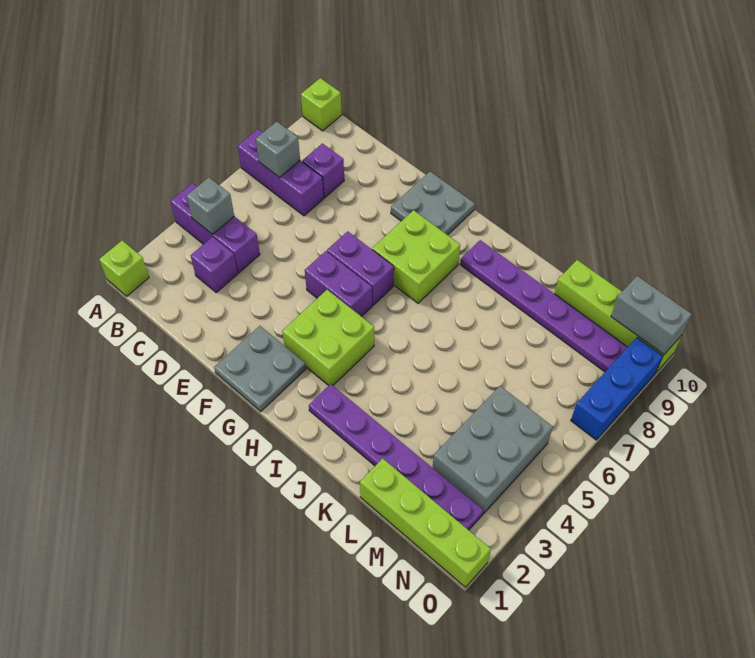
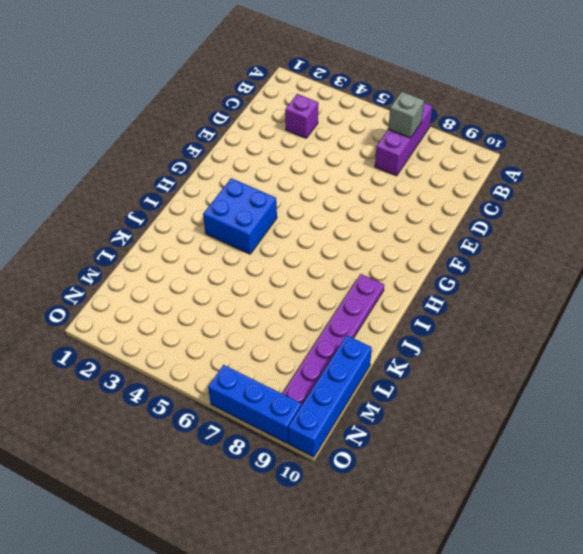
blue brick H3:I4 level 1 -> lime brick G3:H4 level 1
blue brick L10:O10 level 1 -> lime brick L10:O10 level 1
none -> lime brick A1 level 1
none -> purple brick A4:C4 level 1
none -> lime brick A10 level 1

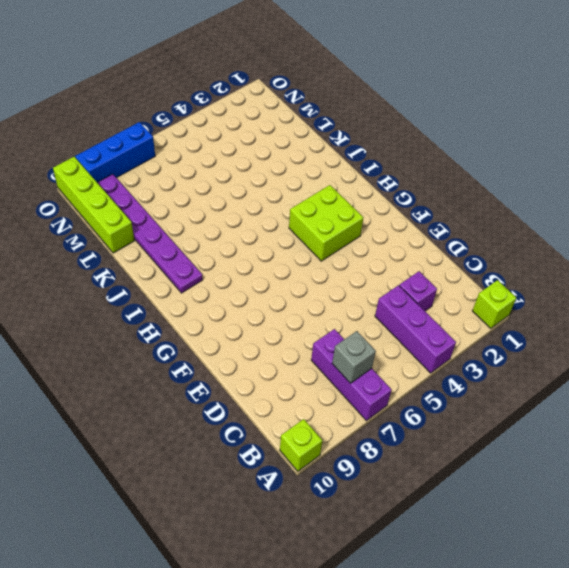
none -> purple brick C8 level 1
none -> grey plate F1:G2 level 1
none -> purple brick F5:G5 level 1

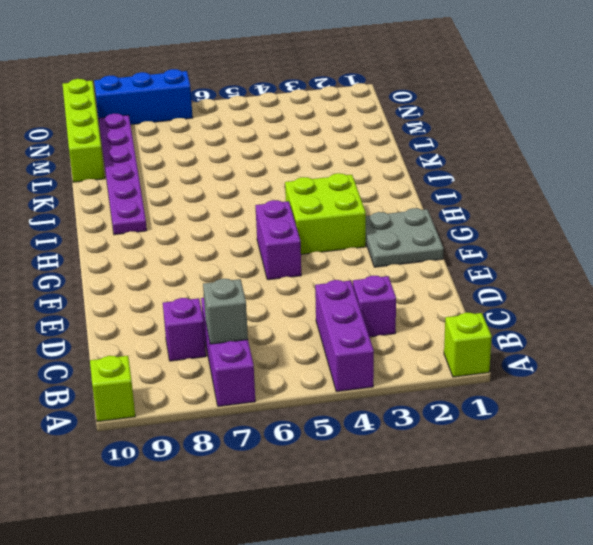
none -> purple brick F6:G6 level 1
none -> grey plate F9:G10 level 1
none -> lime brick G7:H8 level 1

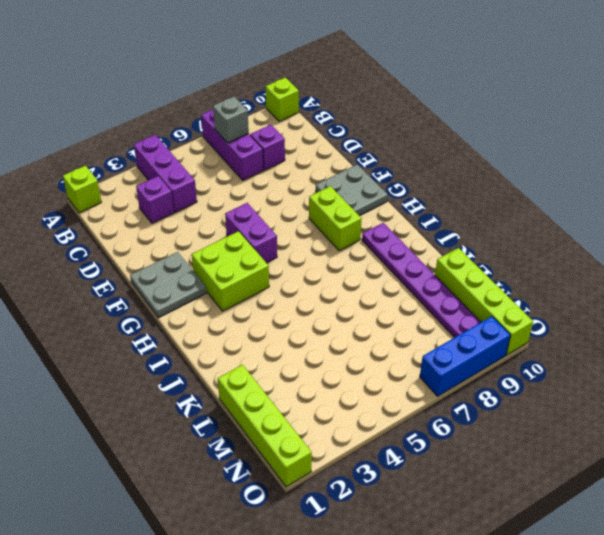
lime brick G8:H8 level 1 -> lime brick G7:H8 level 1
none -> purple brick F6:G6 level 1
none -> purple plate I2:N2 level 1
none -> grey brick M3:N5 level 1

